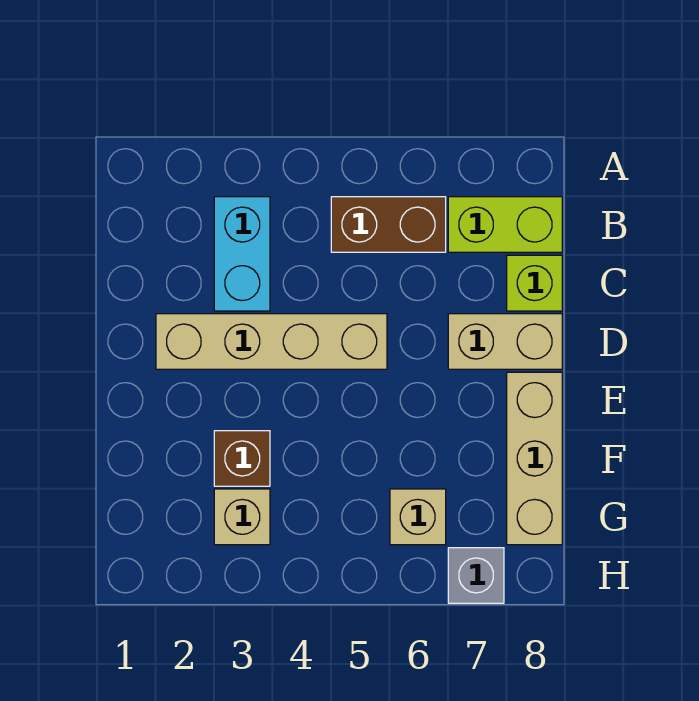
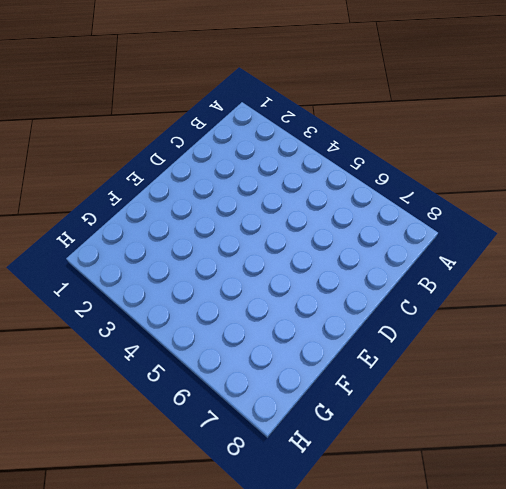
none -> cyan brick B3:C3 level 1
none -> brown brick B5:B6 level 1

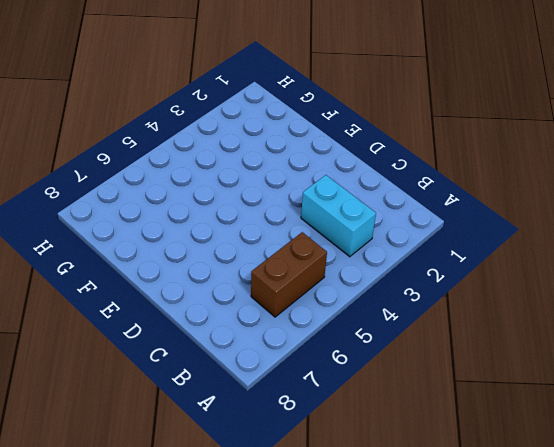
none -> lime brick B7:B8 level 1
none -> lime brick C8 level 1

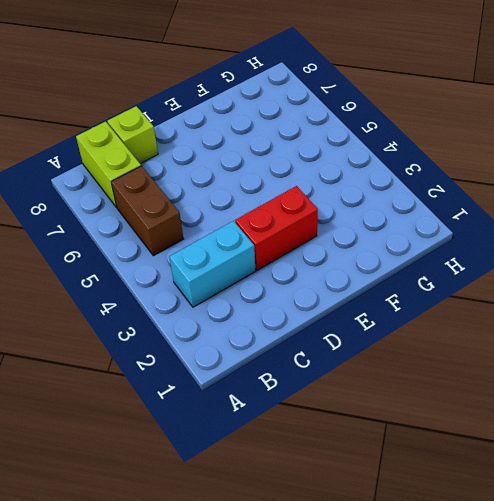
red brick D3:E3 level 1 -> tan brick D2:D5 level 1
none -> tan brick D7:D8 level 1
none -> tan brick E8:G8 level 1

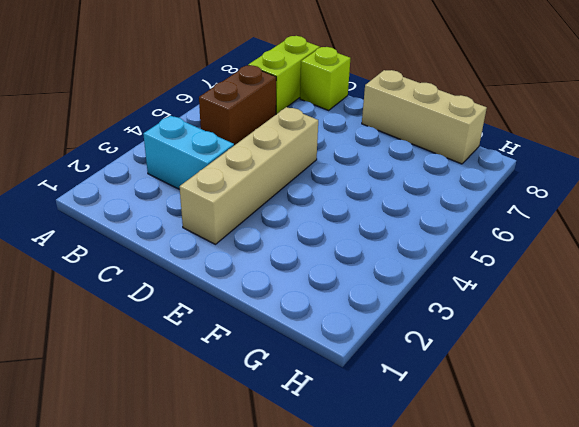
none -> tan brick D7:D8 level 1
none -> brown brick F3 level 1

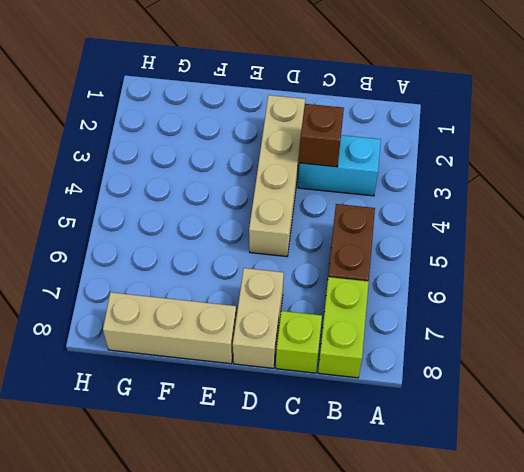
brown brick C3 level 2 -> brown brick F3 level 1
none -> tan brick G3 level 1
none -> tan brick G6 level 1

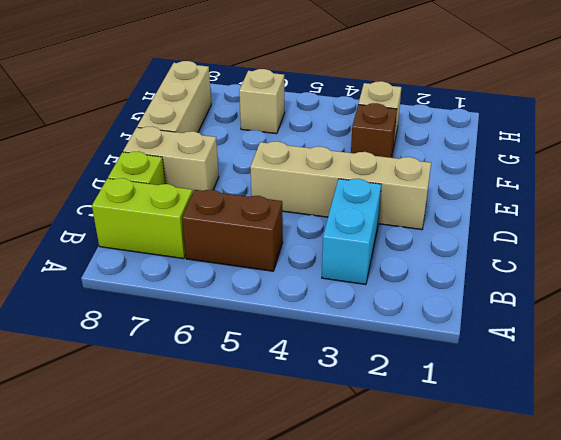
none -> grey brick H7 level 1

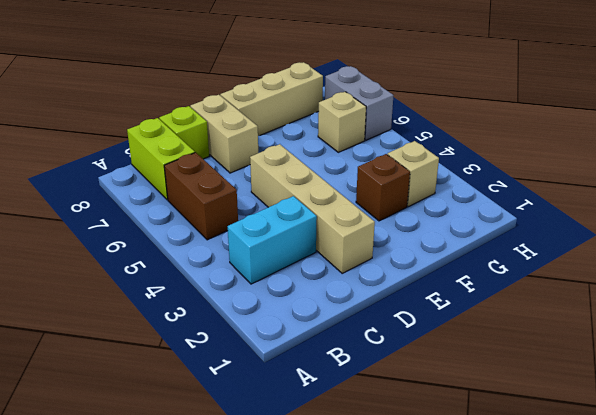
grey brick H6:H7 level 1 -> grey brick H7 level 1

